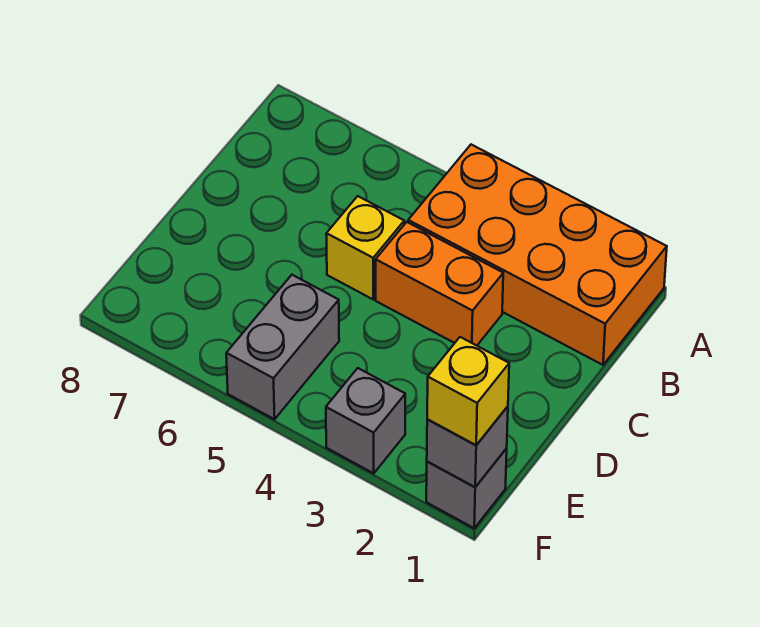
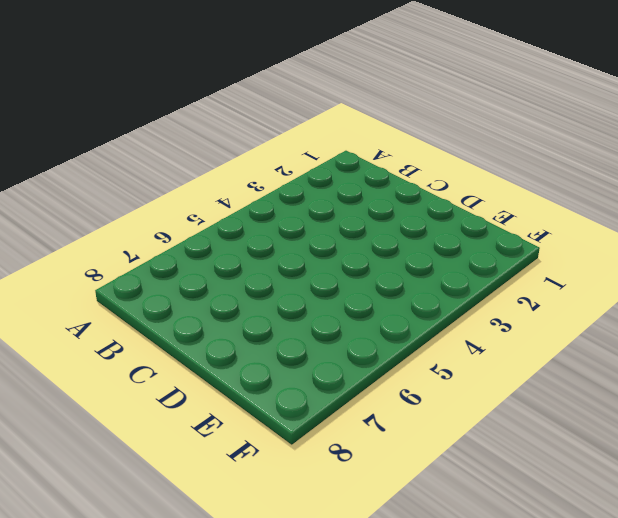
none -> orange brick A1:B4 level 1
none -> orange brick C3:C4 level 1

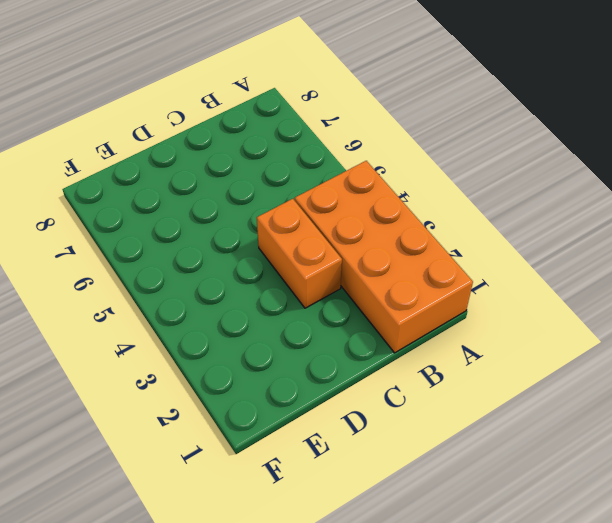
none -> yellow brick C5 level 1
none -> grey brick E5:F5 level 1

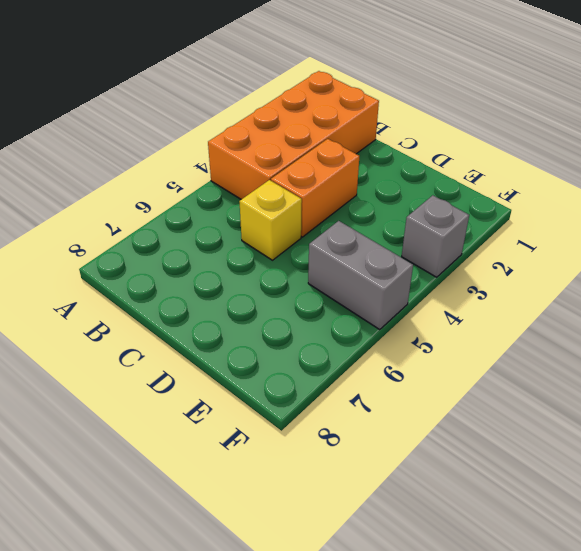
none -> grey brick F1 level 1
none -> grey brick F1 level 2

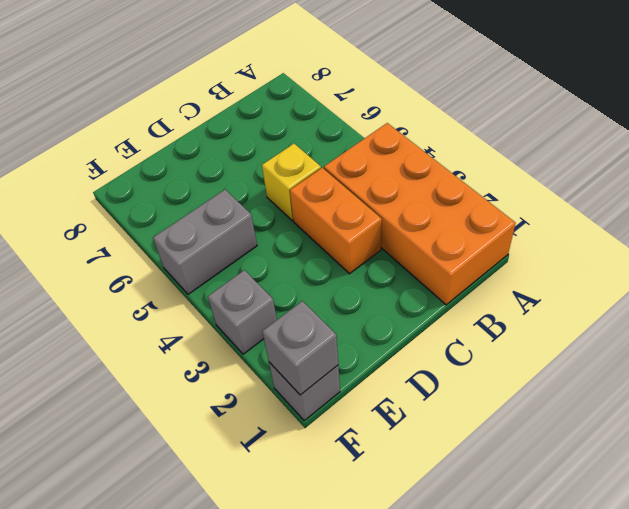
none -> yellow brick F1 level 3

